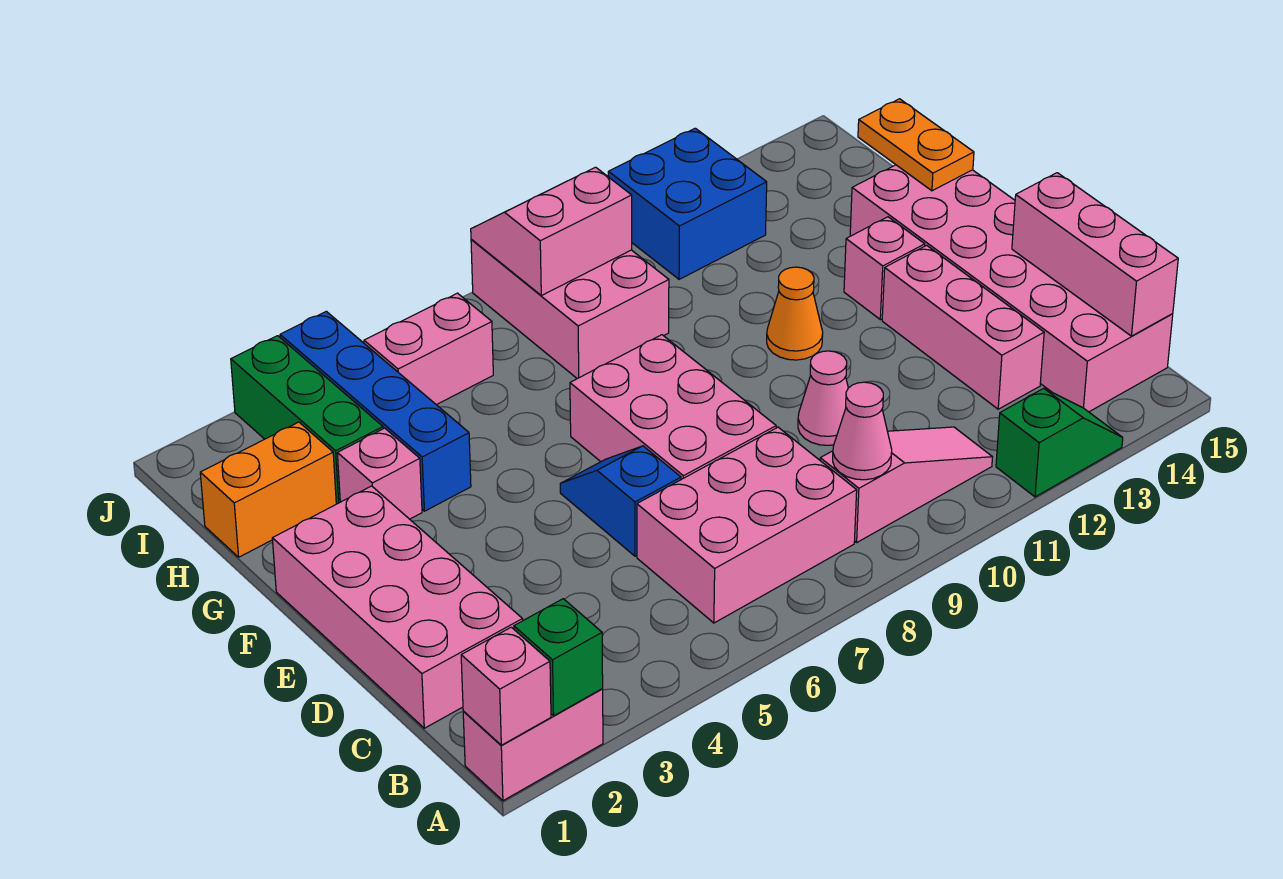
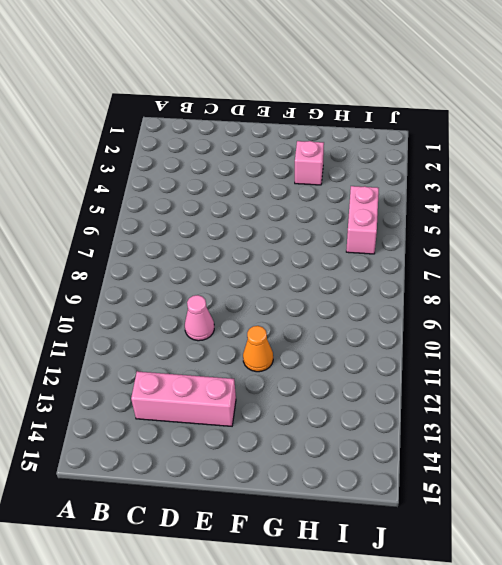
none -> pink brick A1:A2 level 1
none -> green slope A12:A13 level 1 top 12
none -> pink brick B6:C8 level 1

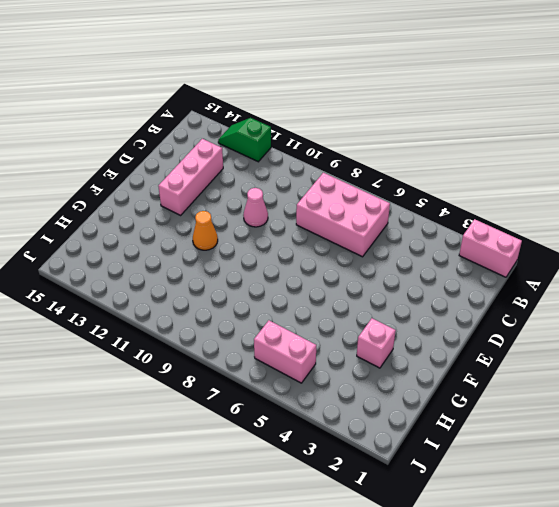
none -> pink slope B9:B11 level 1 top 9
none -> pink brick B14:G15 level 1
none -> pink brick C1:F2 level 1

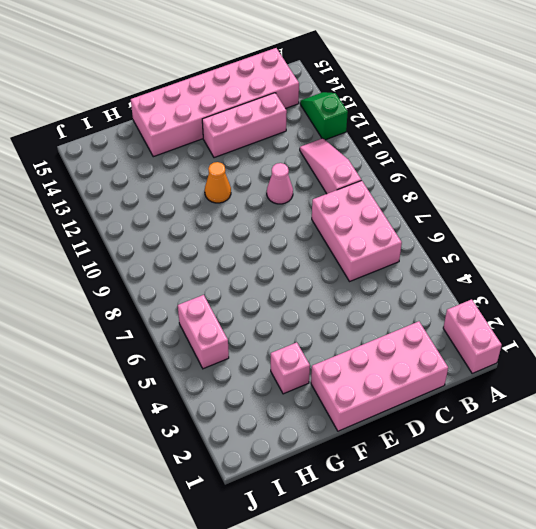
none -> blue slope D6:E6 level 1 top D
none -> pink brick D7:F8 level 1
none -> pink brick F13 level 1

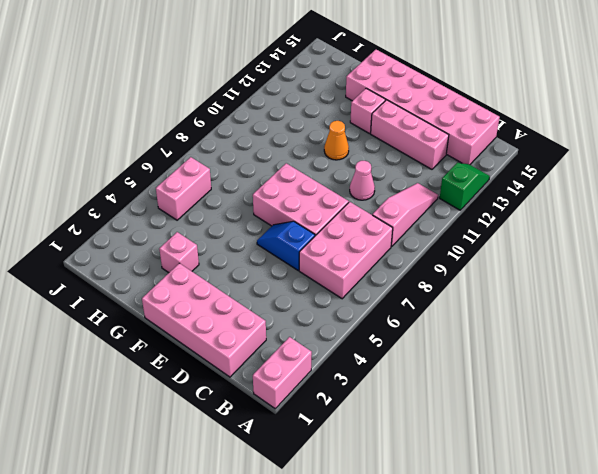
none -> blue brick G4:J4 level 1
none -> orange brick H1:H2 level 1
none -> green brick H3:J3 level 1

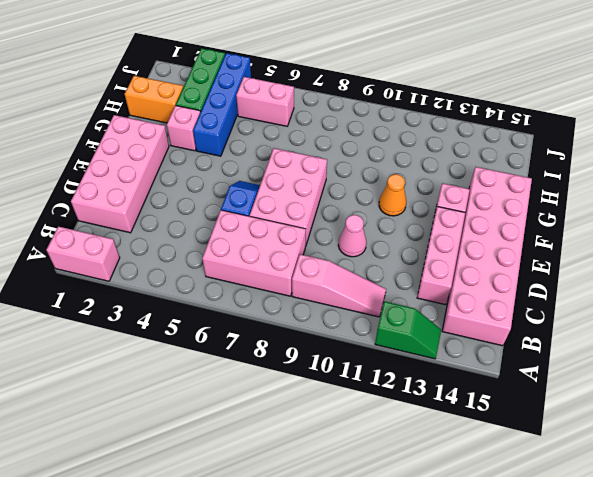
none -> pink brick H8:J9 level 1
none -> blue brick I11:J12 level 1
none -> pink brick A1 level 2

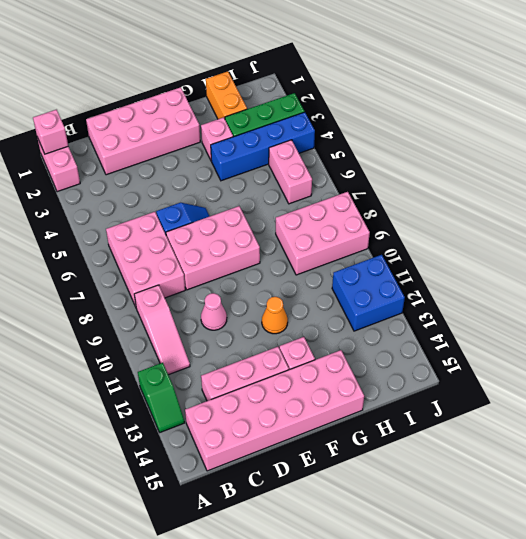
none -> green brick A2 level 2
none -> pink cone B9 level 2
none -> pink brick B15:D15 level 2

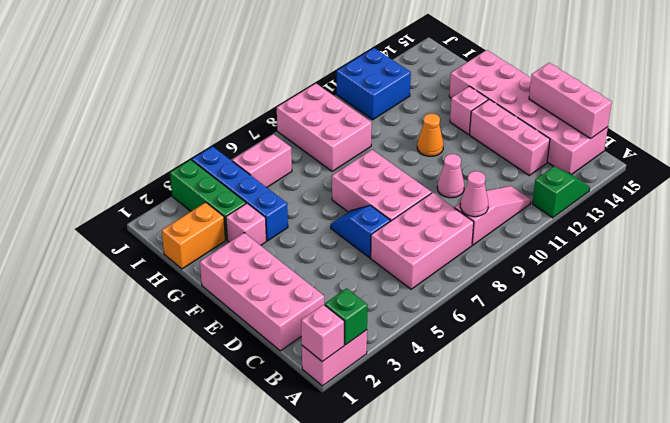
none -> orange plate G15:H15 level 2
none -> pink slope I8:J9 level 2 top I

